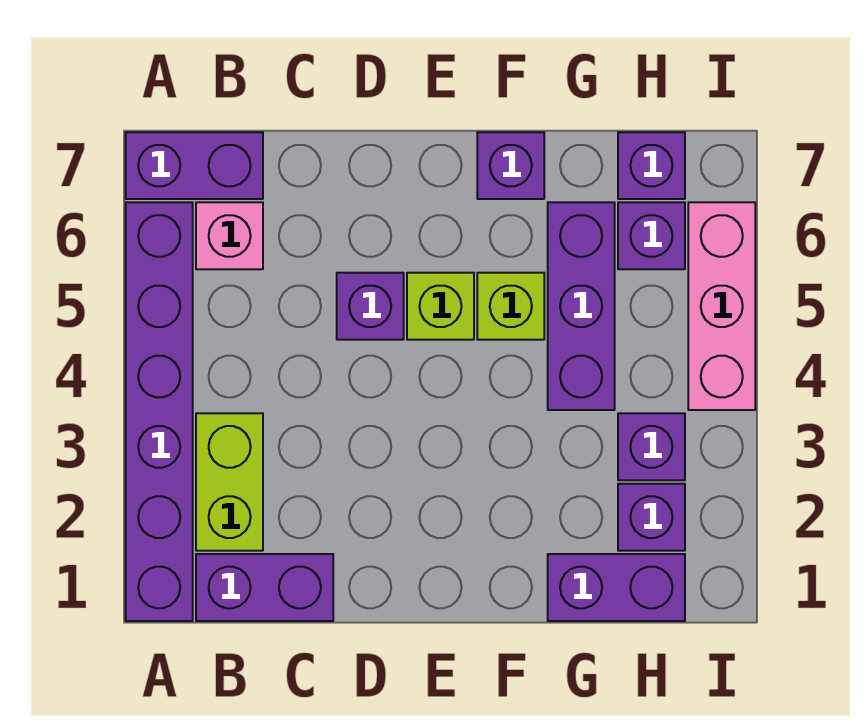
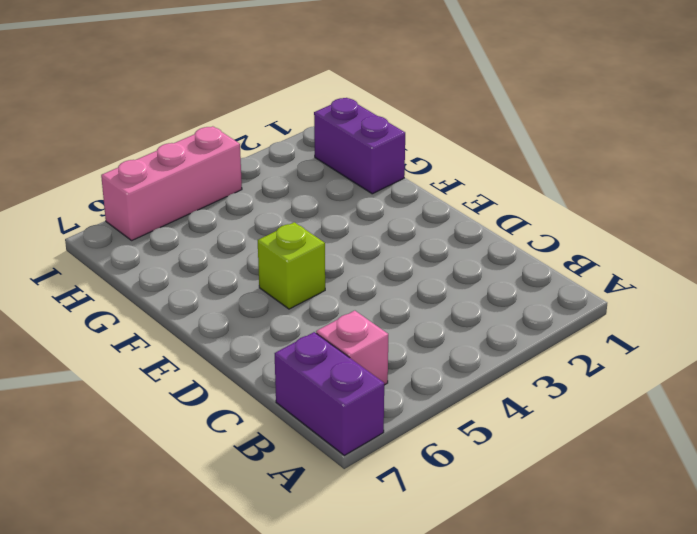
none -> purple brick A1:A6 level 1
none -> purple brick B1:C1 level 1
none -> lime brick B2:B3 level 1

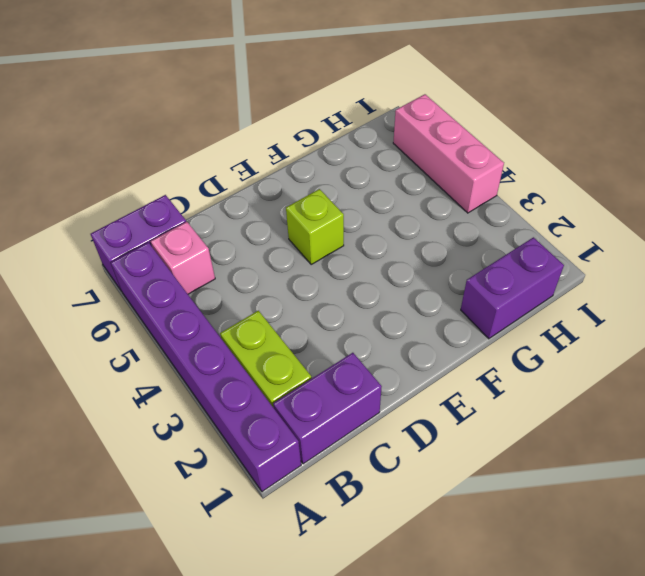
none -> purple brick D5 level 1
none -> lime brick F5 level 1
none -> purple brick F7 level 1

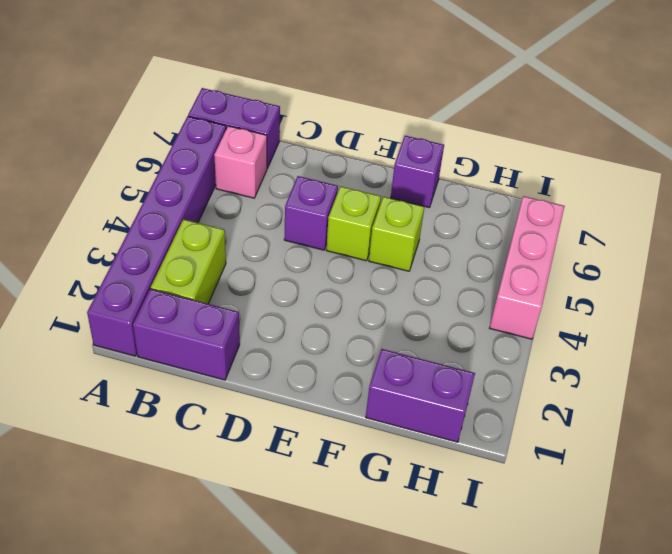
none -> purple brick G4:G6 level 1
none -> purple brick H2 level 1
none -> purple brick H3 level 1

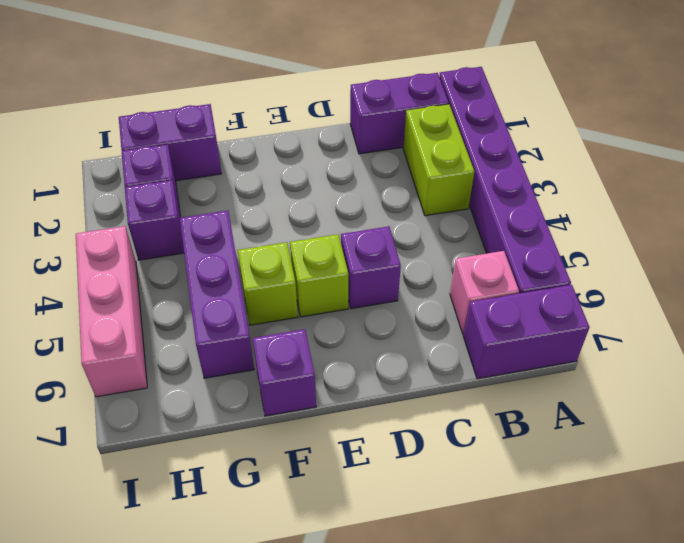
none -> purple brick H6 level 1
none -> purple brick H7 level 1

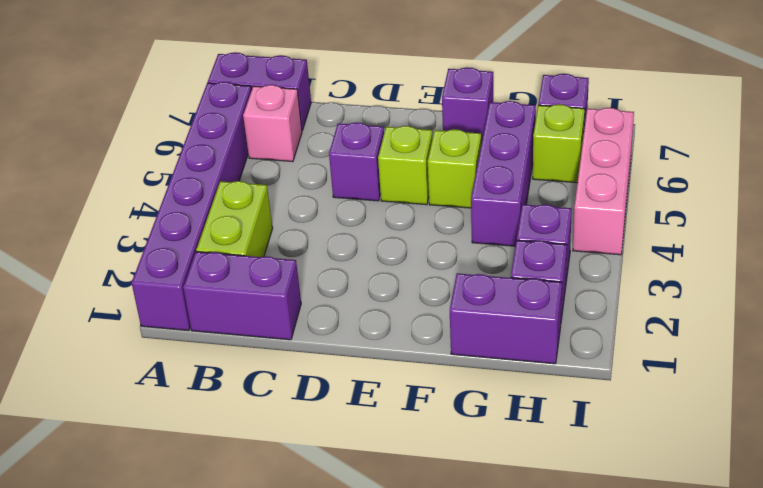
lime brick H6 level 1 -> purple brick H6 level 1

